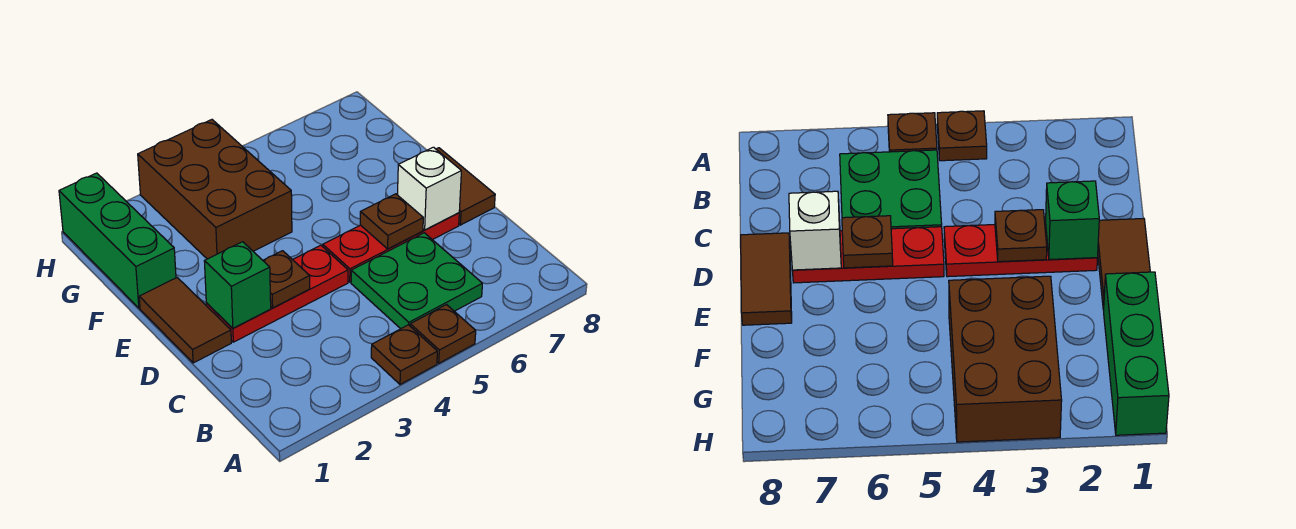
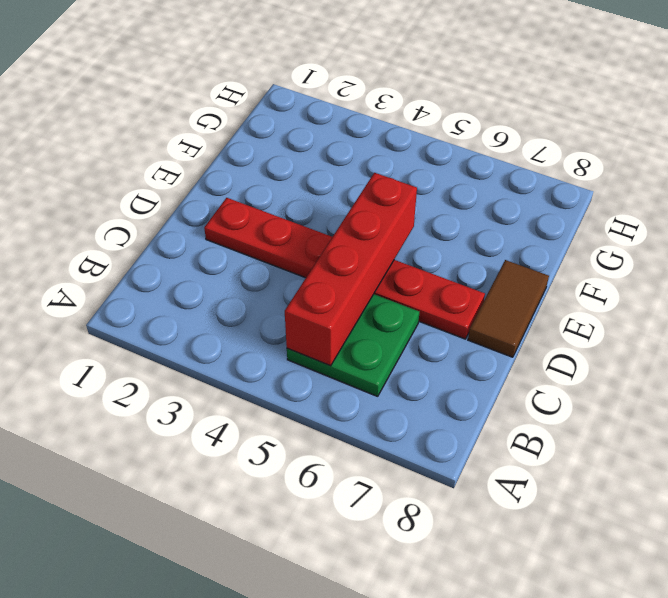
red brick B5:E5 level 2 -> none
none -> brown plate A4 level 1
none -> brown plate A5 level 1
none -> brown tile D1:E1 level 1

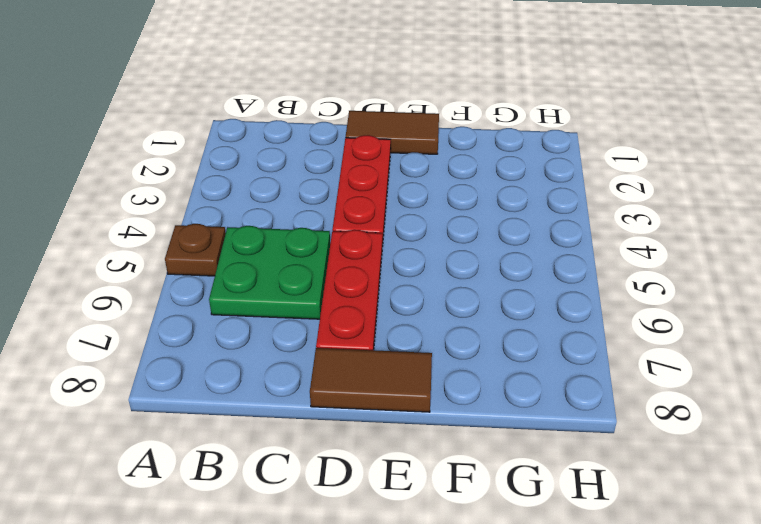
none -> brown plate A4 level 1
none -> green brick F1:H1 level 1
none -> brown brick F3:H4 level 1

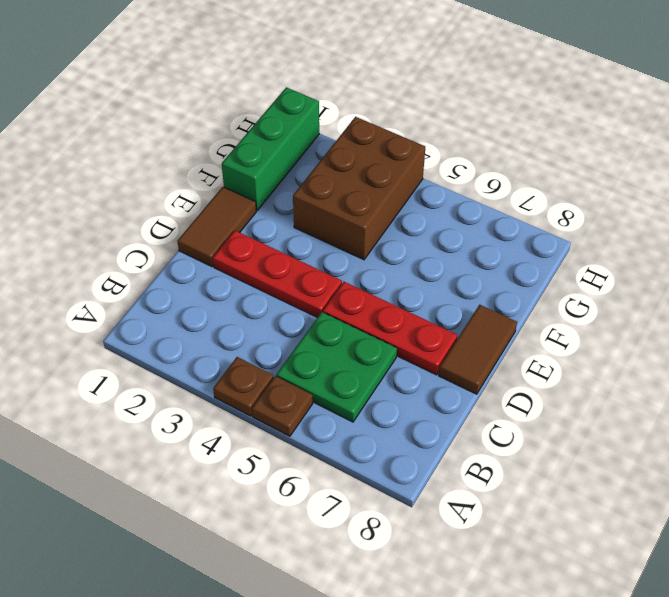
none -> green brick D2 level 2
none -> brown plate D3 level 2
none -> brown plate D6 level 2

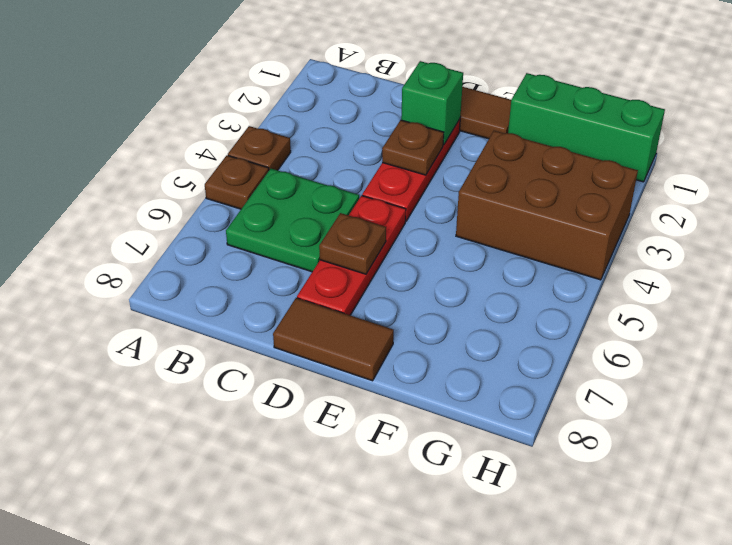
none -> white brick D7 level 2

